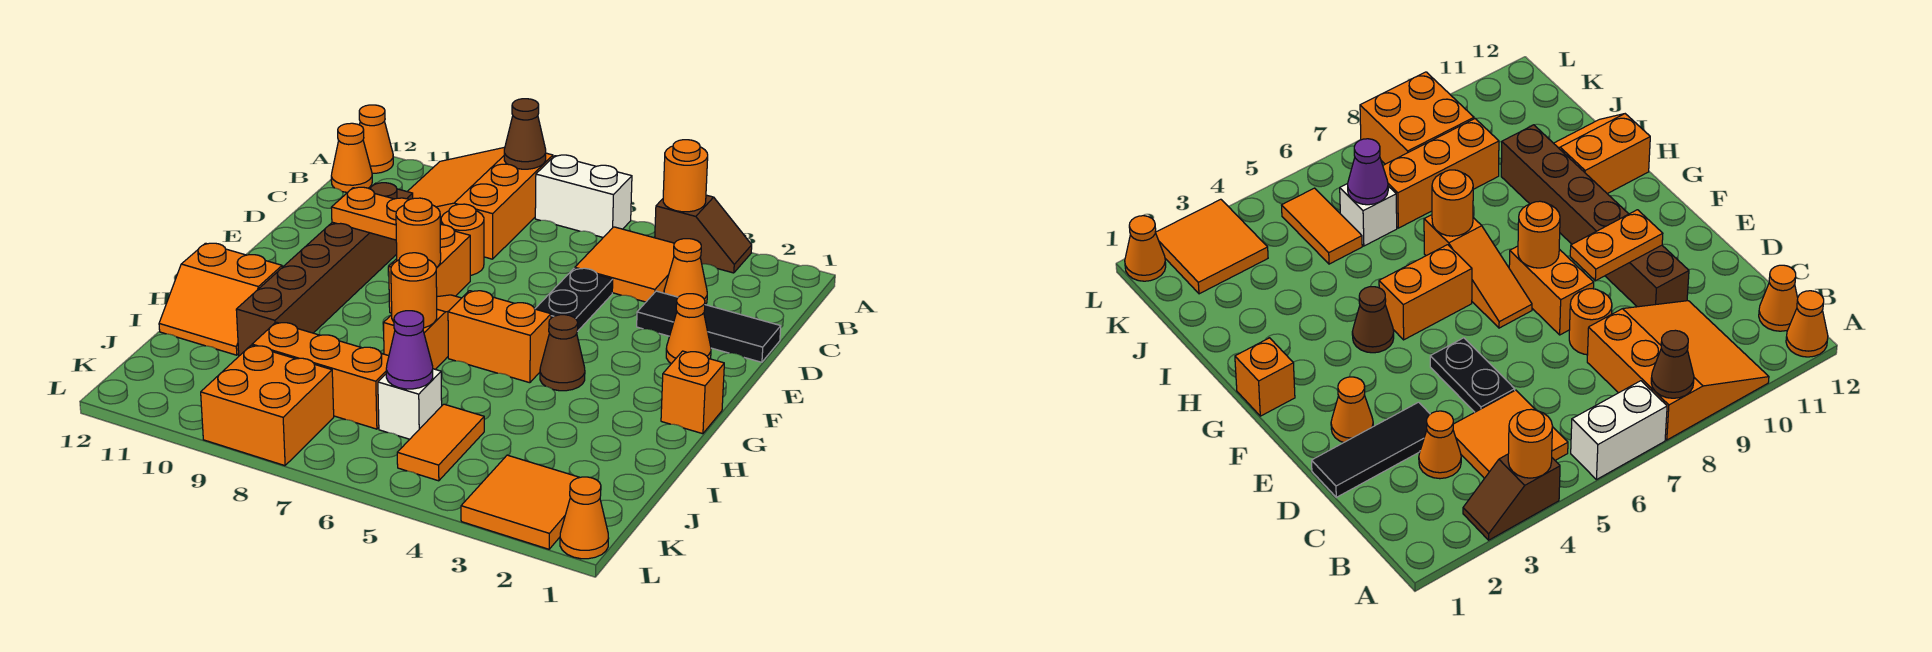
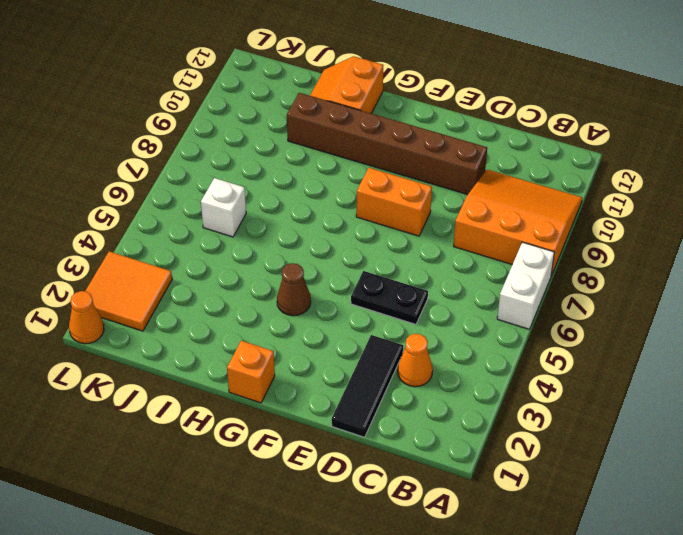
none -> brown slope A3:A4 level 1 top 4
none -> orange cone A12 level 1
none -> orange tile B4:C5 level 1
none -> orange cone B12 level 1

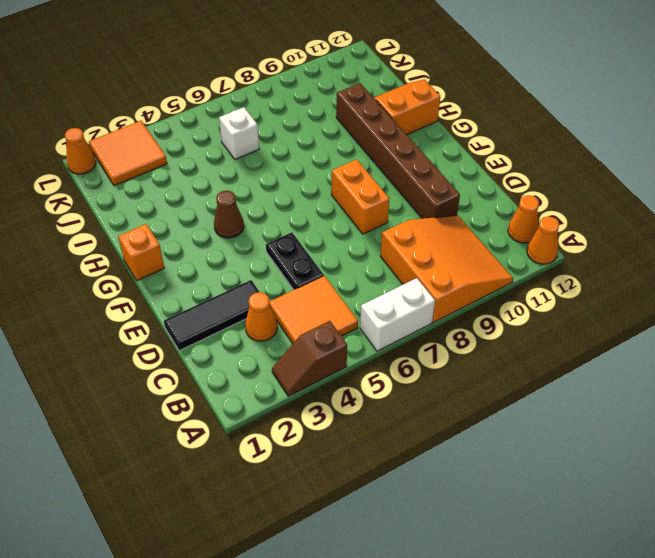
none -> orange round brick D8 level 1
none -> orange cone E2 level 1
none -> orange slope F7:H7 level 1 top H
none -> orange brick G5:G6 level 1

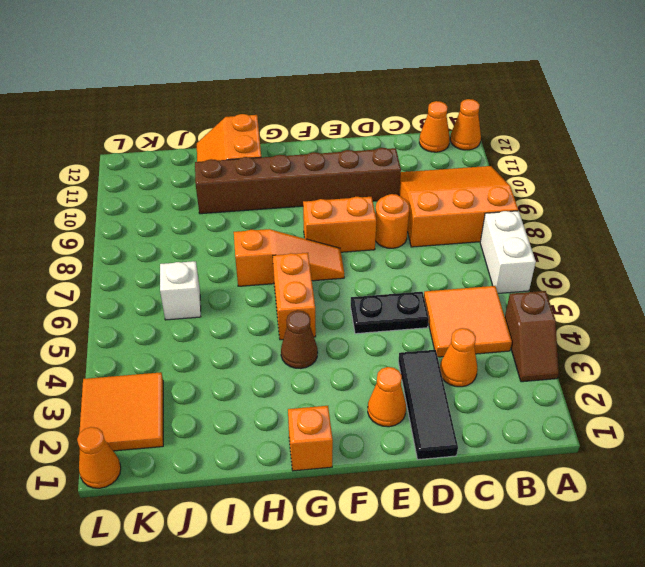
none -> orange tile J5:K5 level 1
none -> orange brick J7:J9 level 1
none -> orange brick K8:L9 level 1
none -> orange round brick A4 level 2

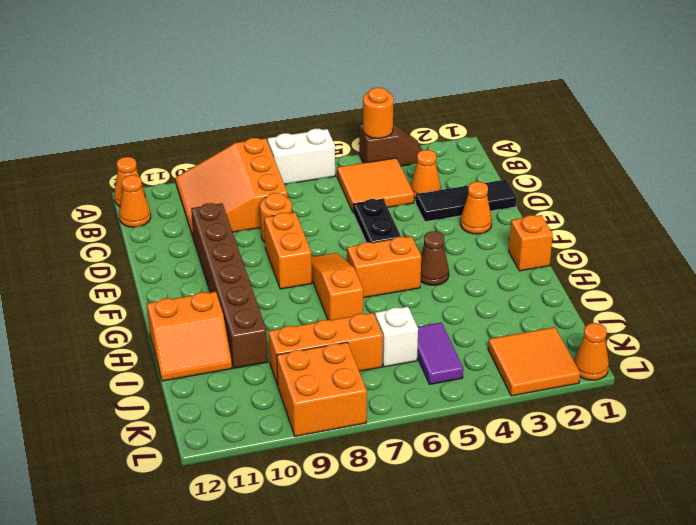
purple tile J5:K5 level 1 -> orange tile J5:K5 level 1
none -> brown cone A8 level 2
none -> orange plate E9:E10 level 2
none -> orange round brick F8 level 2
none -> orange round brick H7 level 2

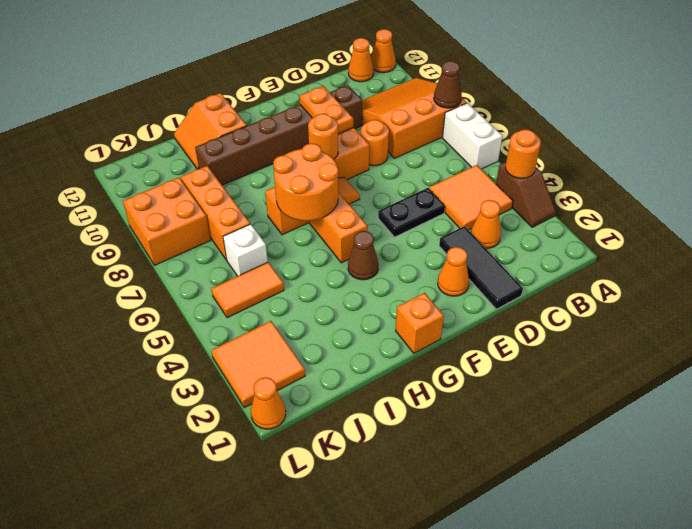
orange round brick G6:H7 level 2 -> orange round brick H7 level 2
none -> purple cone J6 level 2

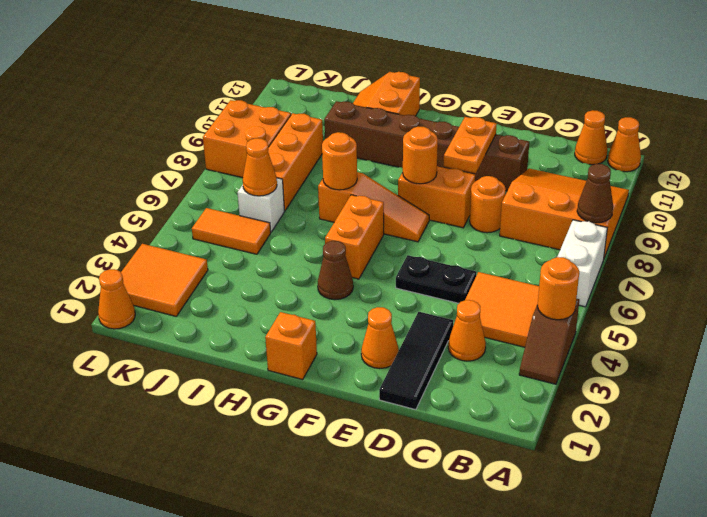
orange cone J6 level 2 -> purple cone J6 level 2

